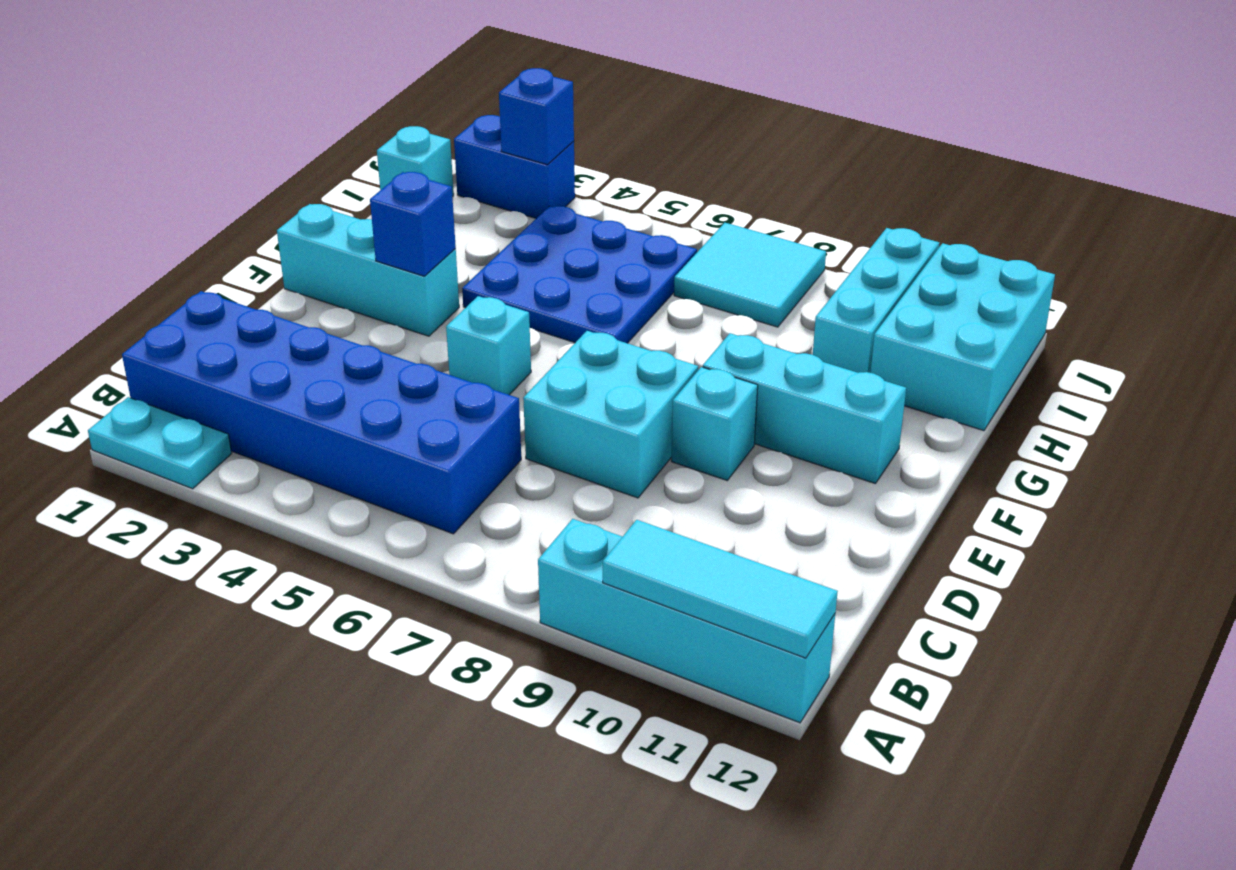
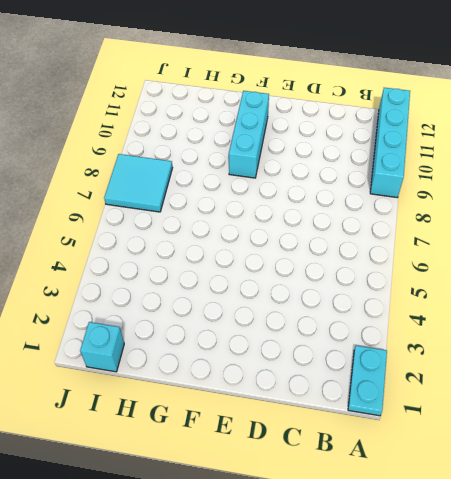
none -> blue brick B1:C6 level 1
none -> cyan brick D7:E8 level 1
none -> cyan brick E5 level 1

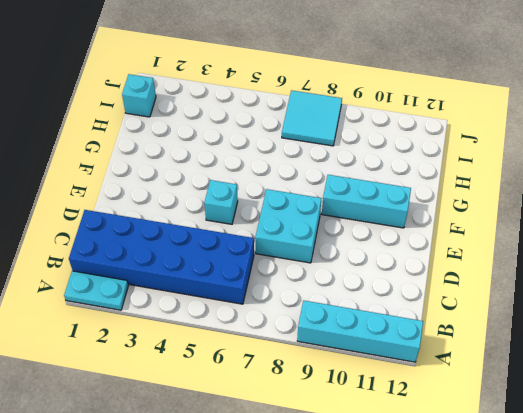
none -> cyan brick E9 level 1
none -> cyan brick F1:F3 level 1
none -> blue plate G4:I6 level 1

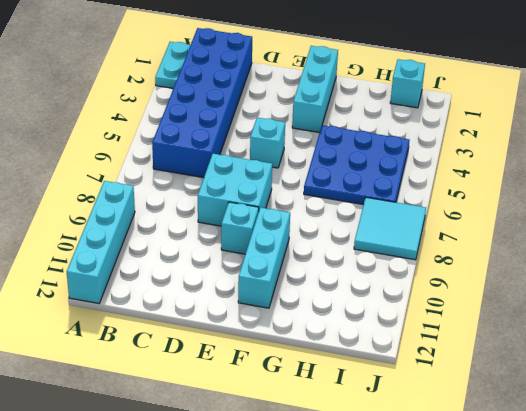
none -> cyan brick H10:J10 level 1
none -> cyan brick H11:J12 level 1
none -> blue brick J2:J3 level 1

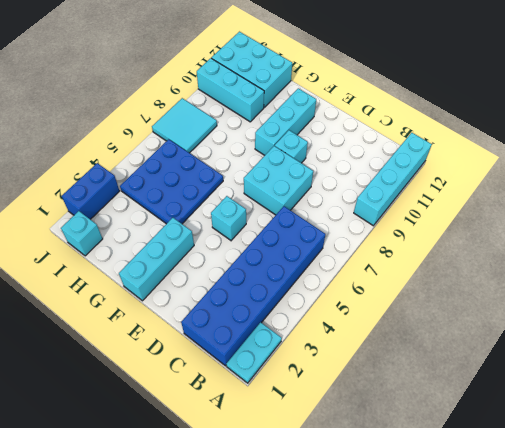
none -> cyan tile A10:A12 level 2
none -> blue brick F3 level 2
none -> blue brick J3 level 2

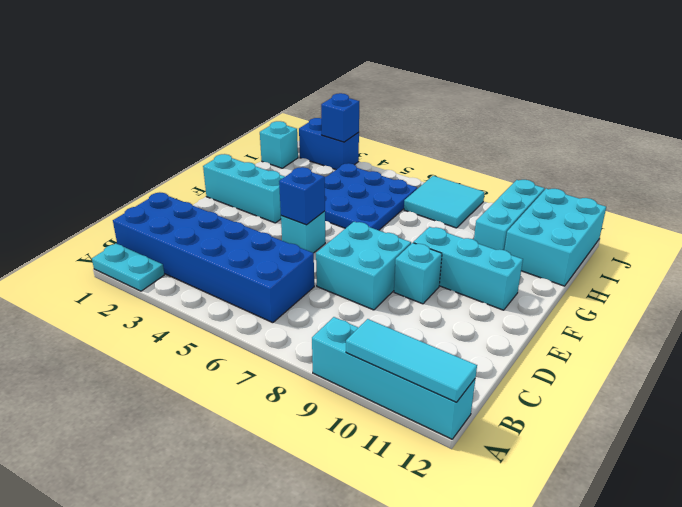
blue brick E5 level 2 -> blue brick F3 level 2

